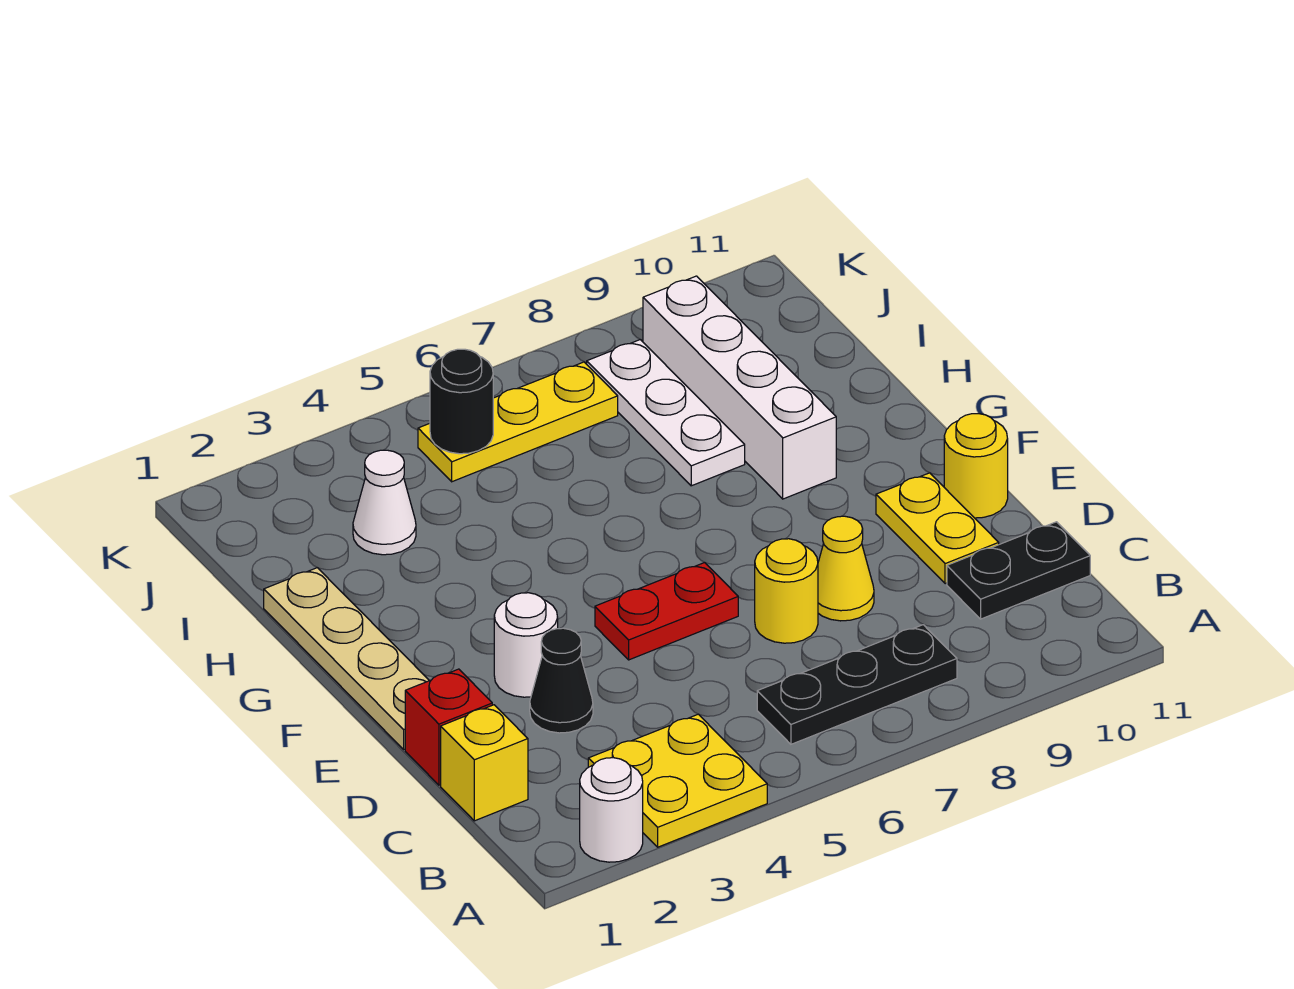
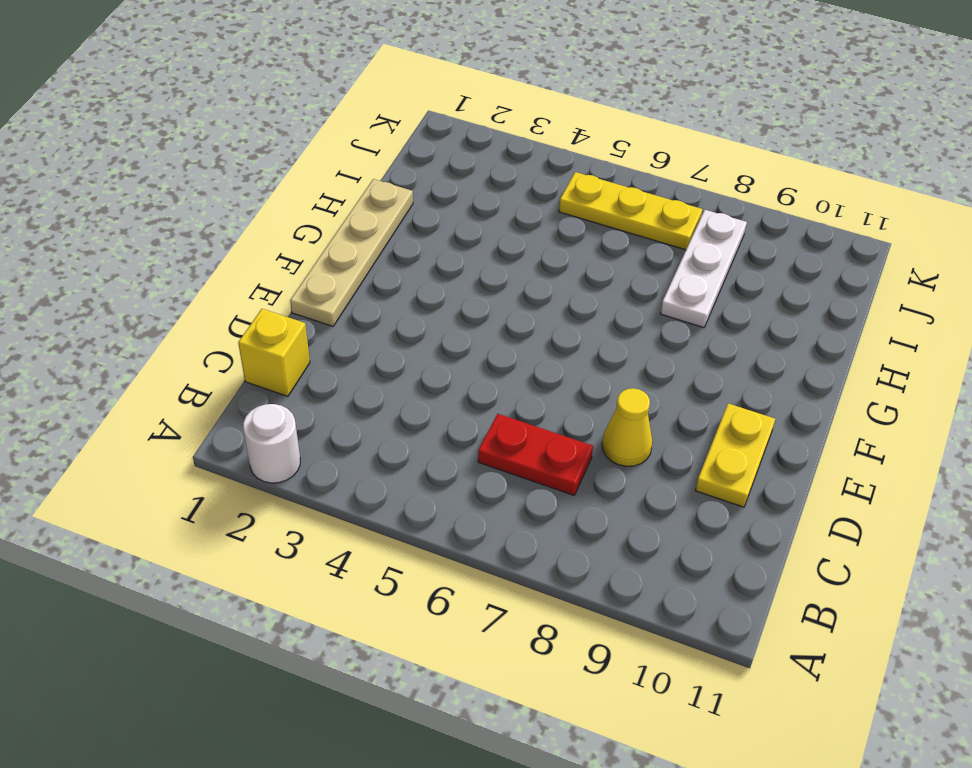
red plate C6:C7 level 1 -> red plate E5:E6 level 1
none -> yellow plate A3:B4 level 1
none -> black plate B6:B8 level 1
none -> black plate C10:C11 level 1

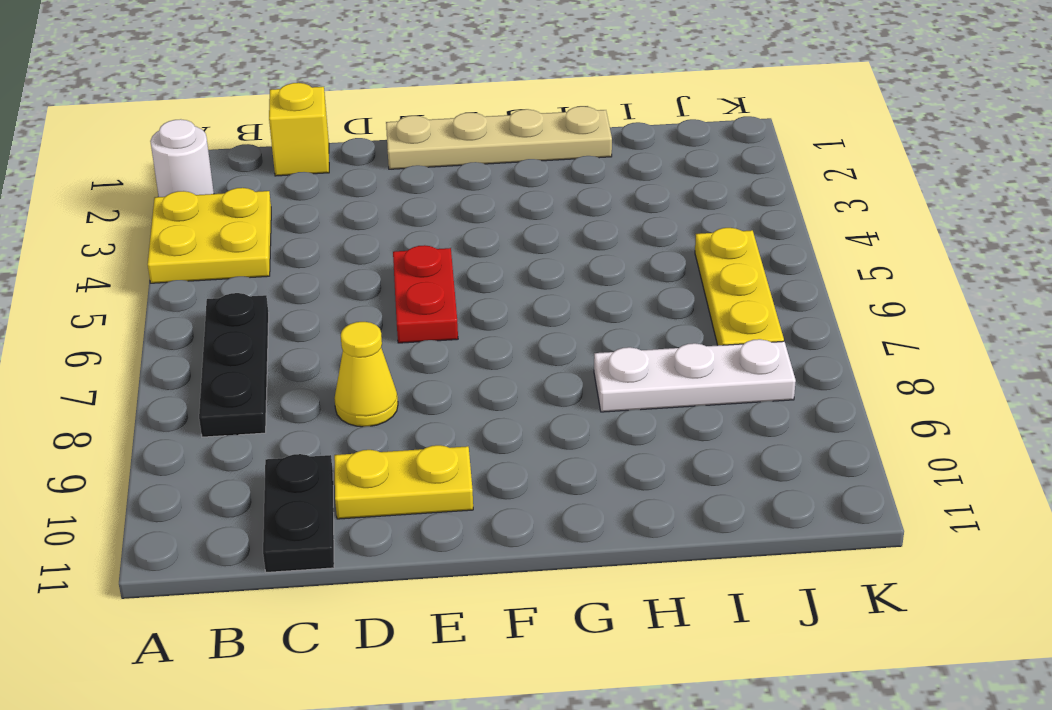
none -> red brick D1 level 1
none -> black cone D3 level 1
none -> yellow round brick D7 level 1

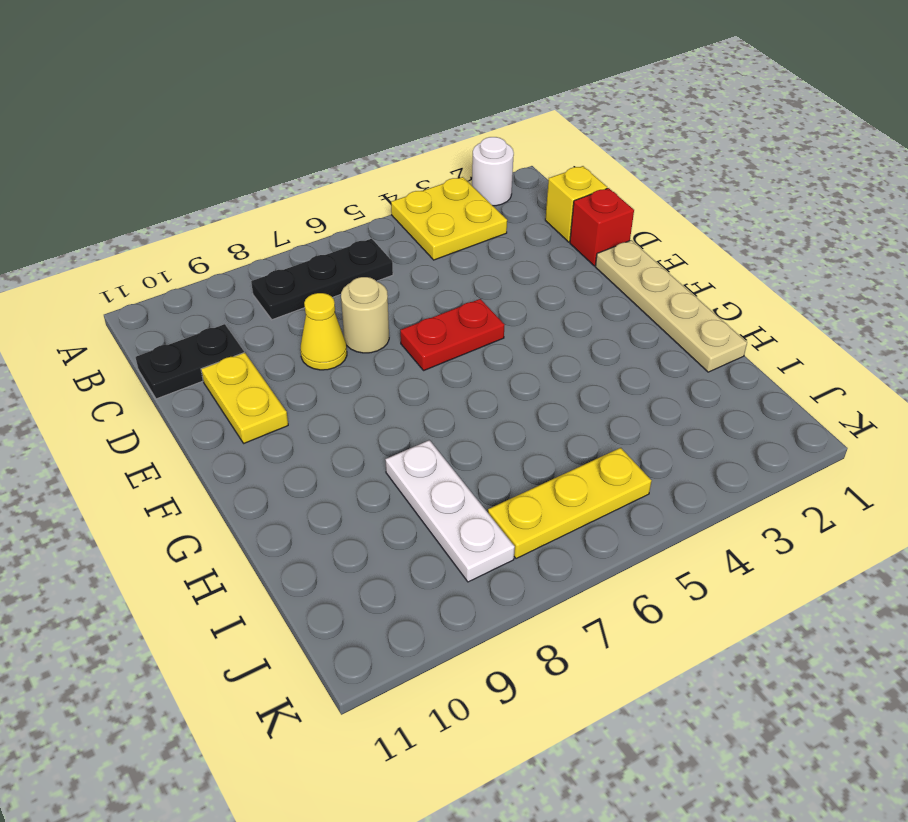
tan round brick D7 level 1 -> yellow round brick D7 level 1
none -> black cone D3 level 1
none -> white round brick E3 level 1
none -> yellow round brick E11 level 1

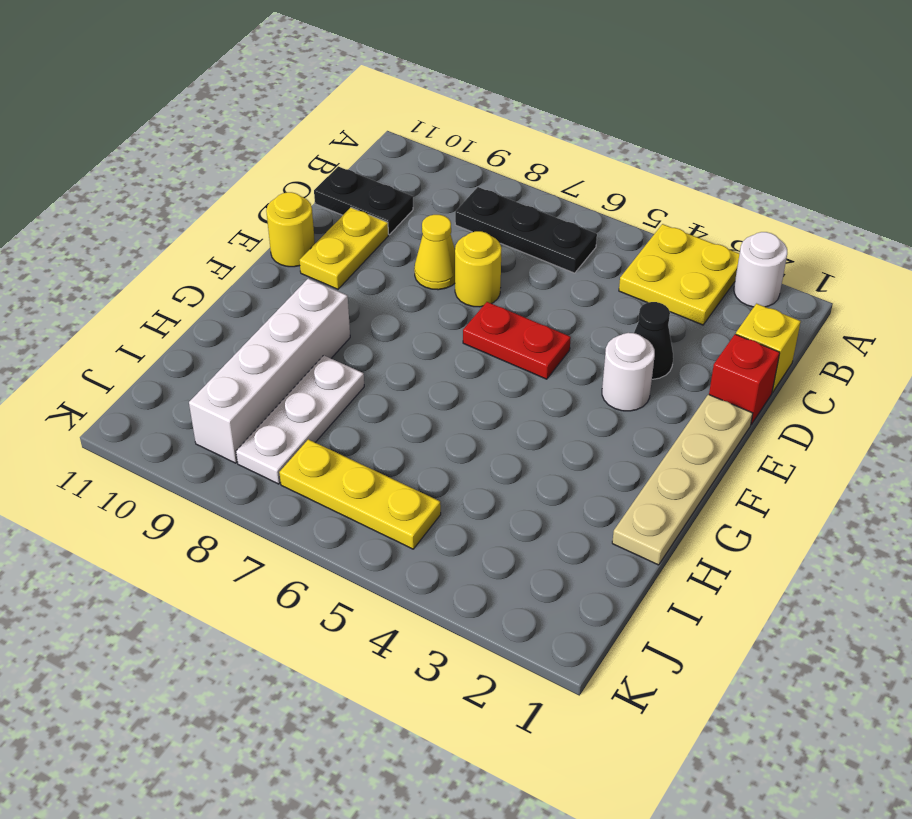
none -> white cone I3 level 1
none -> black round brick J5 level 2

